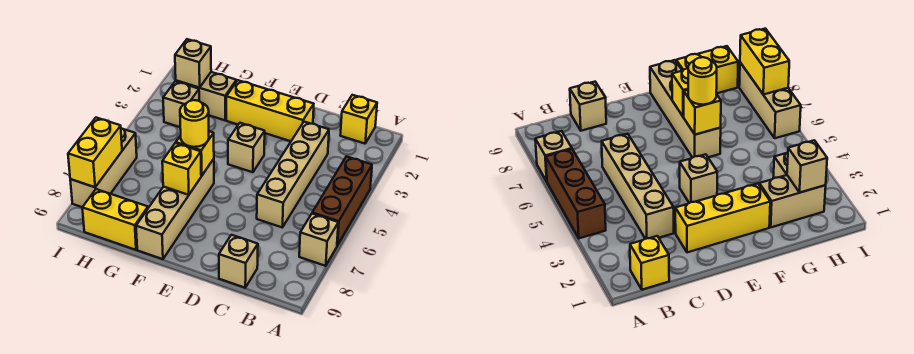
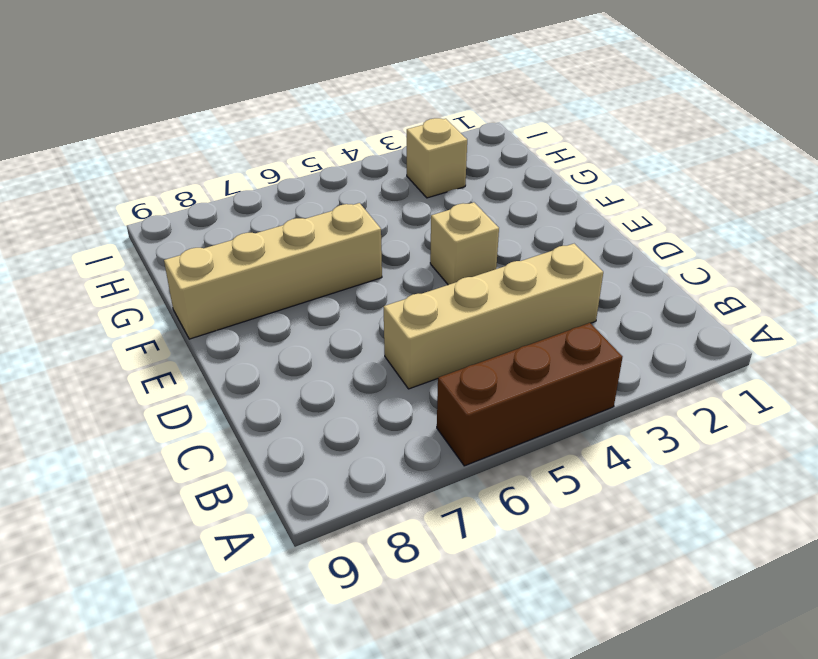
none -> tan brick A7 level 1
none -> yellow brick B1 level 1
none -> tan brick C9 level 1

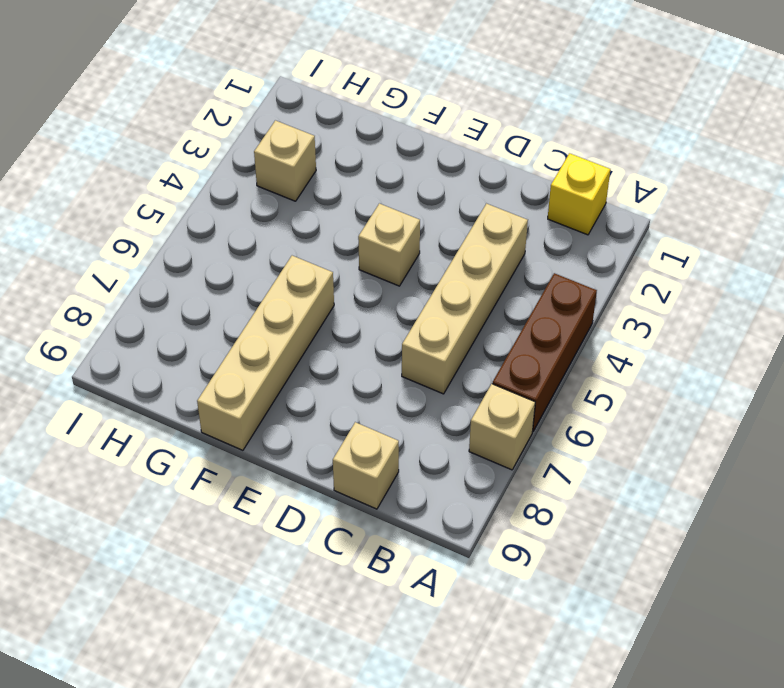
none -> yellow brick D2:F2 level 1
none -> tan brick G2:H2 level 1
none -> yellow brick G9:H9 level 1

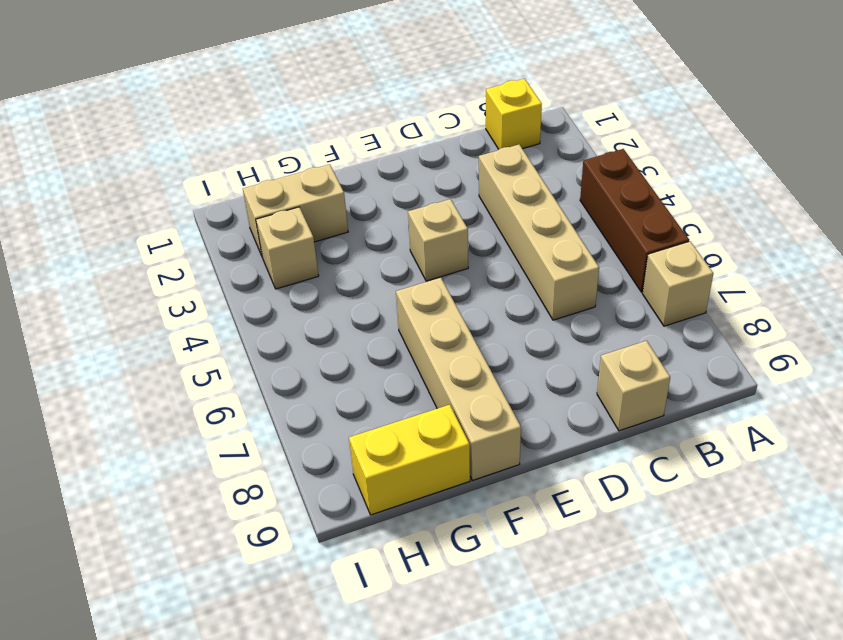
none -> yellow brick D2:F2 level 1
none -> tan brick I6:I8 level 1
none -> yellow brick F6 level 2

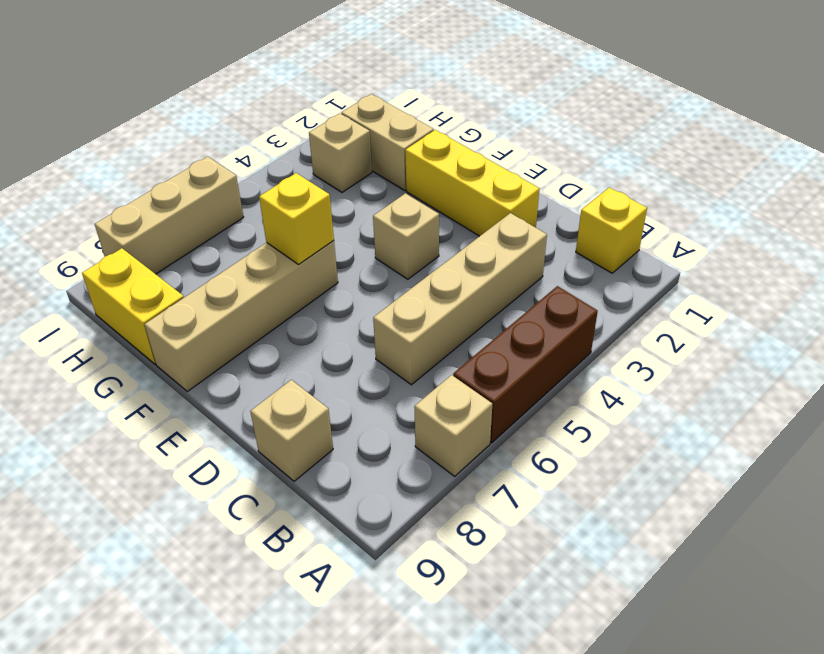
none -> yellow brick F7 level 2
none -> tan brick H2 level 2
none -> yellow brick I7:I8 level 2

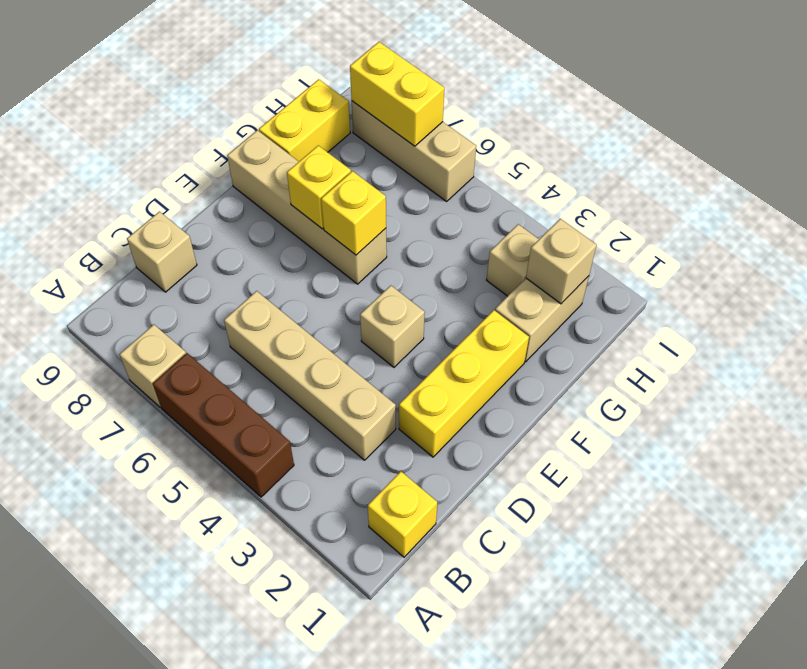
none -> yellow round brick F6 level 3

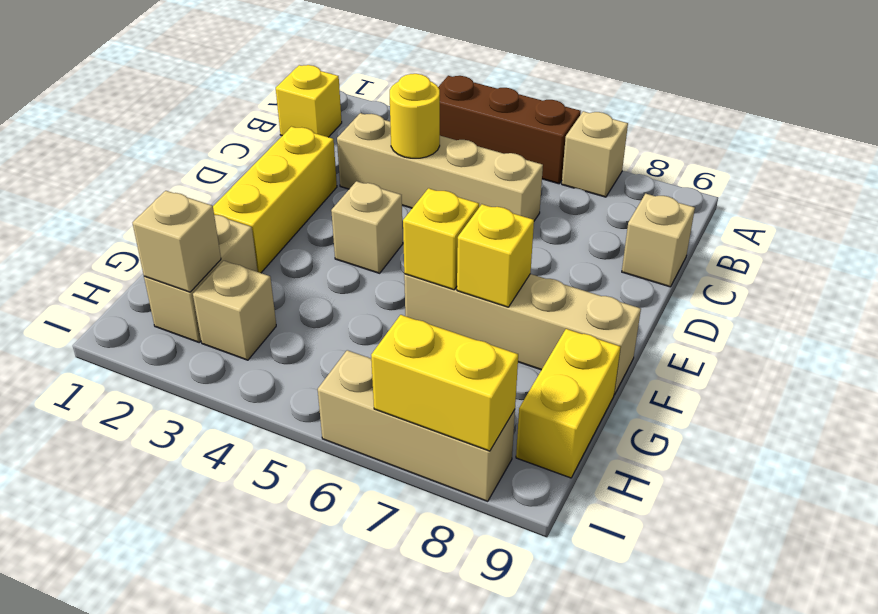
yellow round brick C4 level 2 -> yellow round brick F6 level 3

